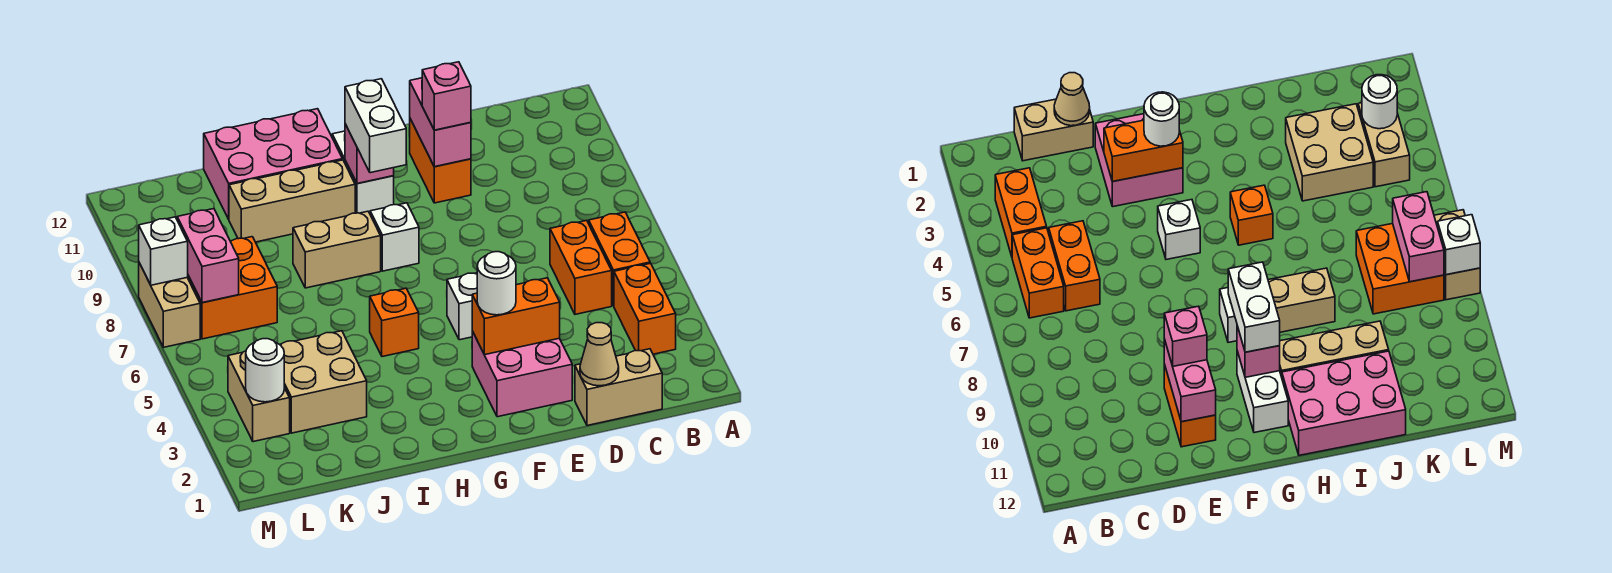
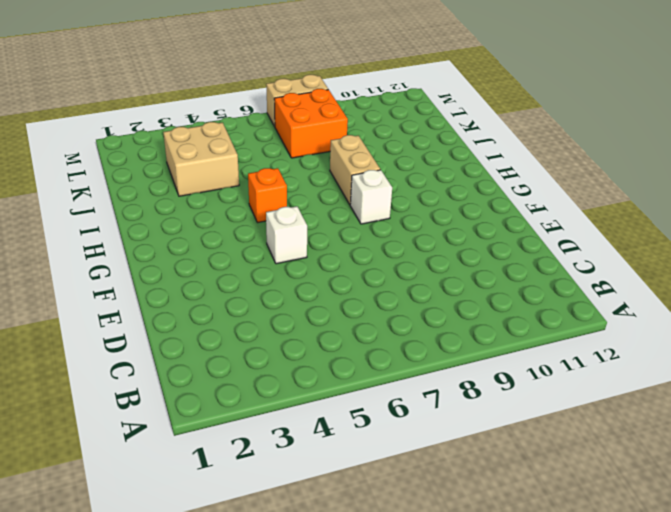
none -> orange brick B3:B4 level 1
none -> orange brick B5:B6 level 1
none -> tan brick C1:D1 level 1

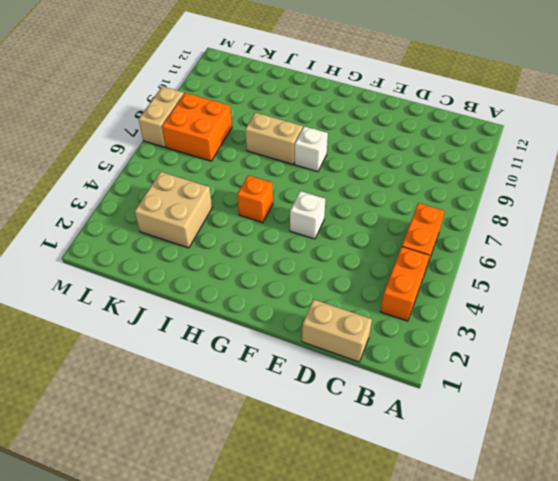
none -> orange brick C5:C6 level 1
none -> pink brick E2:F3 level 1
none -> orange brick E10:E11 level 1

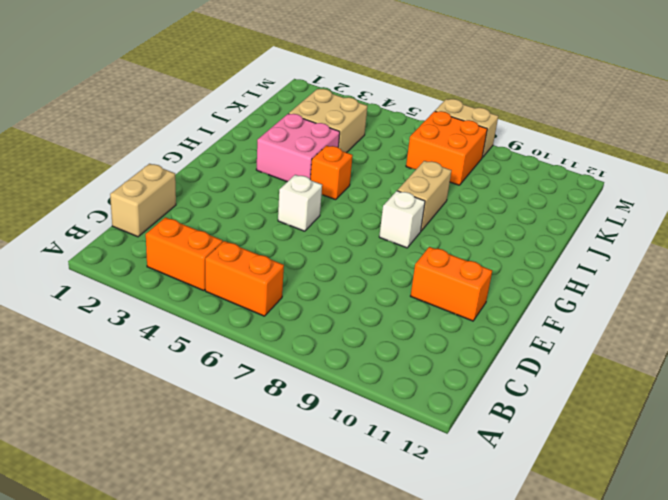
pink brick H3:I4 level 1 -> pink brick E2:F3 level 1
none -> orange brick C5:C6 level 1
none -> white brick G10:G11 level 1
none -> tan brick H10:J10 level 1

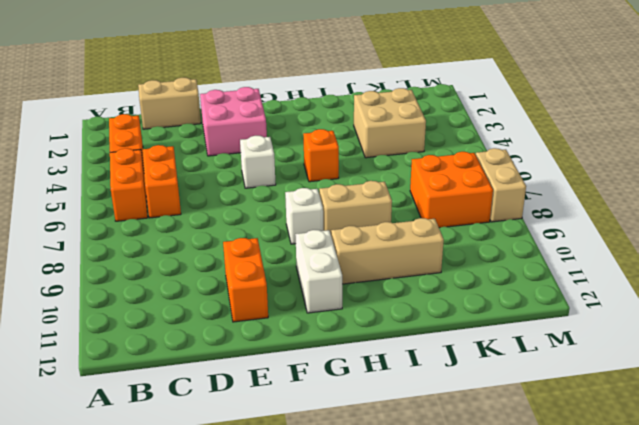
none -> pink brick H11:J12 level 1
none -> tan brick L3:L4 level 1
none -> tan cone D1 level 2

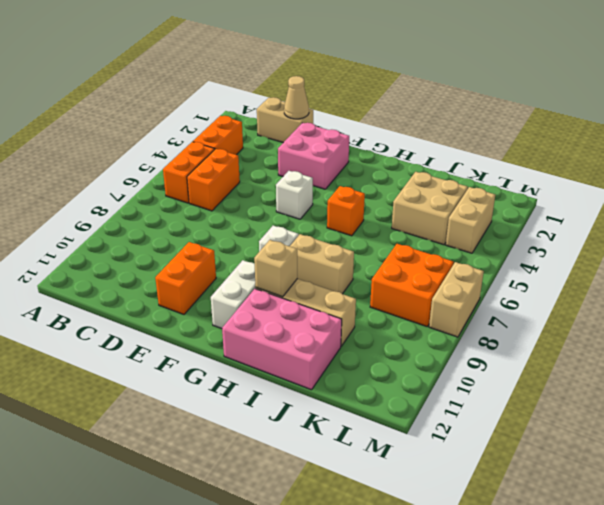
tan brick H10 level 2 -> none
none -> orange brick E3:F3 level 2
none -> pink brick E10:E11 level 2
none -> pink brick G10 level 2

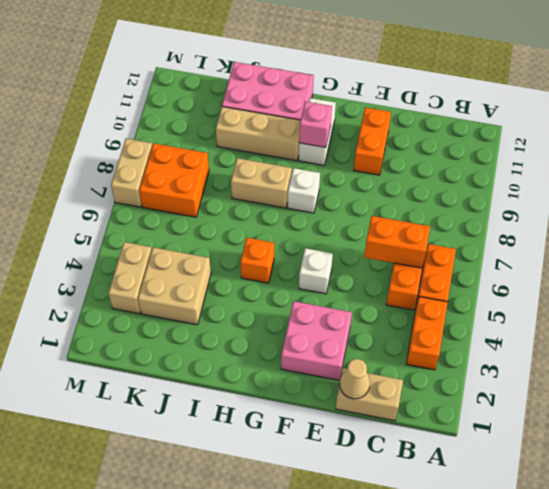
orange brick C6:D6 level 2 -> orange brick E3:F3 level 2
none -> pink brick E10:E11 level 2
none -> white round brick L3 level 2
none -> pink brick L7:L8 level 2

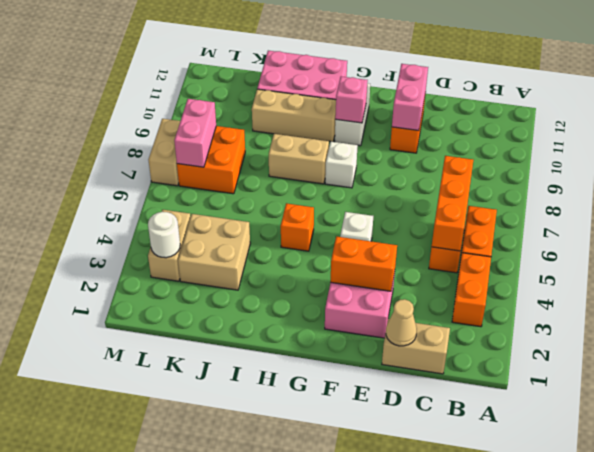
orange brick C5:C7 level 2 -> none
none -> white brick M8 level 2
none -> pink brick E10 level 3
none -> white round brick F3 level 3

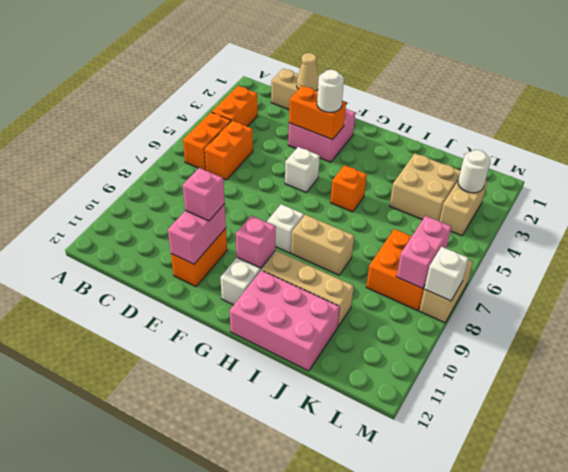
none -> white brick G9:G10 level 3

